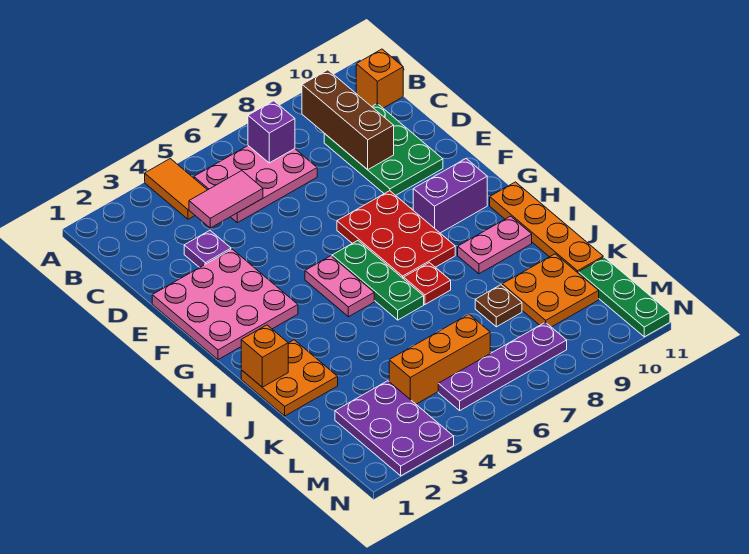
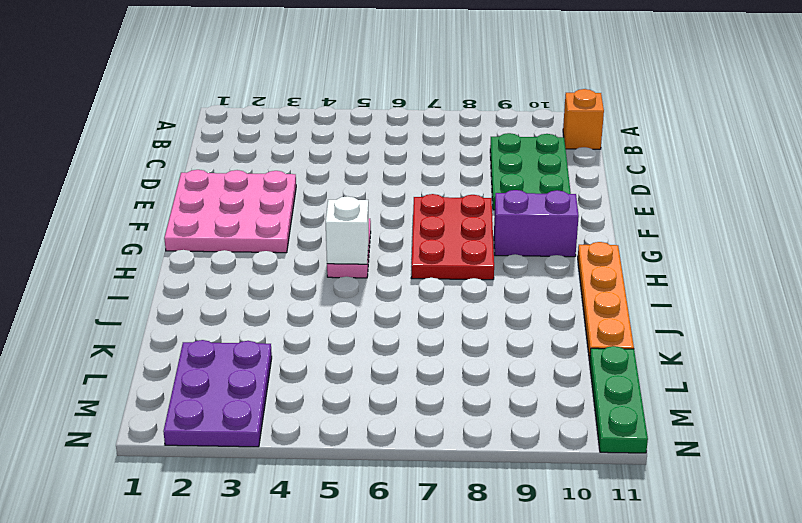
white brick H5 level 2 -> none
none -> orange tile A4:B4 level 1
none -> pink plate B5:C7 level 1
none -> purple plate D3 level 1

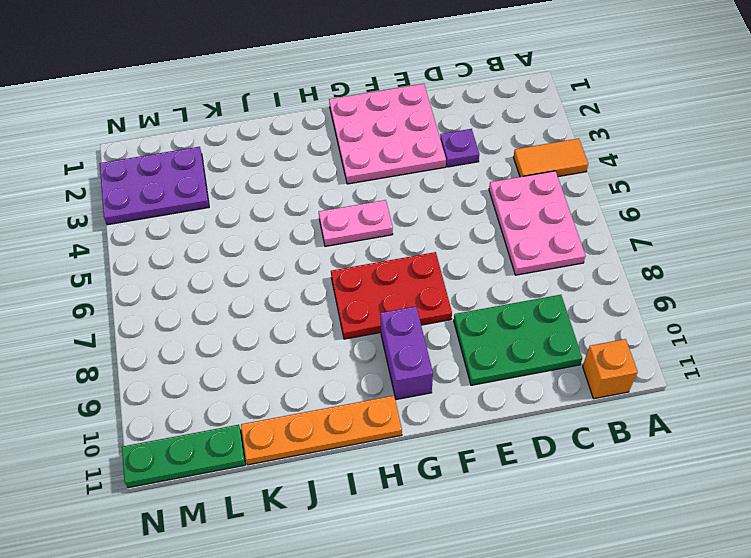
none -> green plate G6:I6 level 1
none -> orange plate I1:J2 level 1
none -> red plate I7 level 1

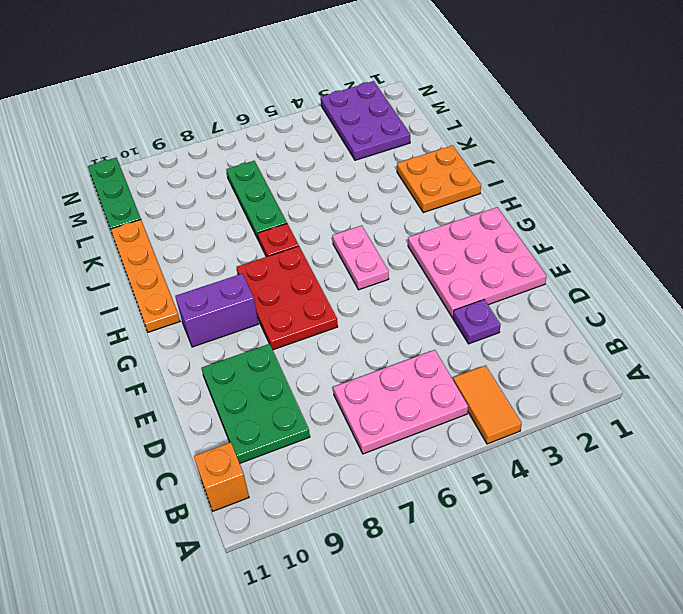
green plate J7:L7 level 1 -> green plate G6:I6 level 1
none -> pink plate I9:I10 level 1
none -> brown plate K8 level 1
none -> orange plate K9:L10 level 1

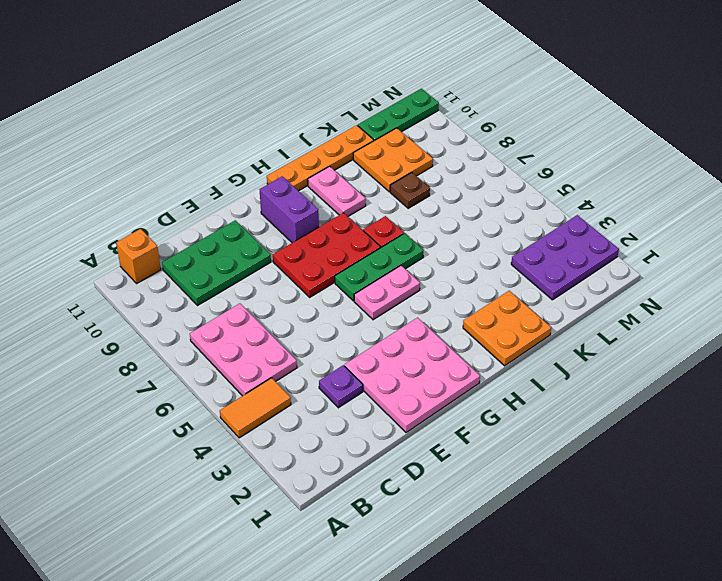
none -> orange brick L4:L6 level 1
none -> purple plate M5:M8 level 1
none -> purple brick B7 level 2

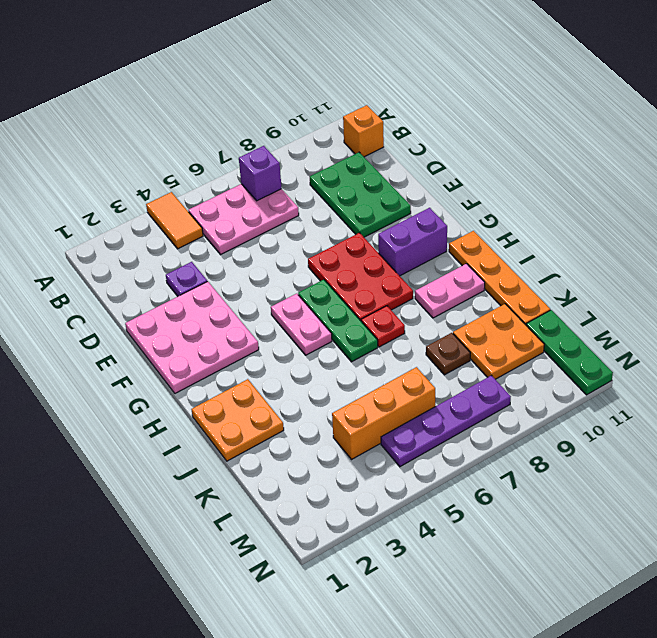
none -> purple plate L2:N3 level 1
none -> brown brick B9:D9 level 2
none -> pink tile C4:C5 level 2

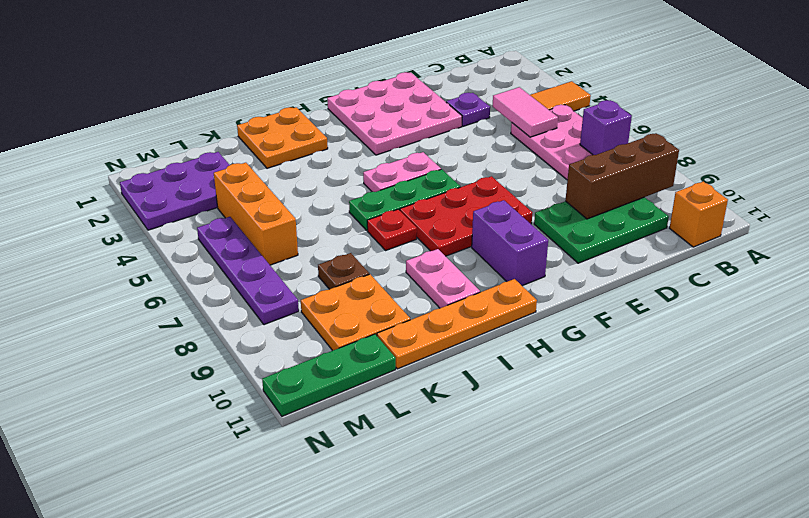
none -> orange brick I1 level 2

